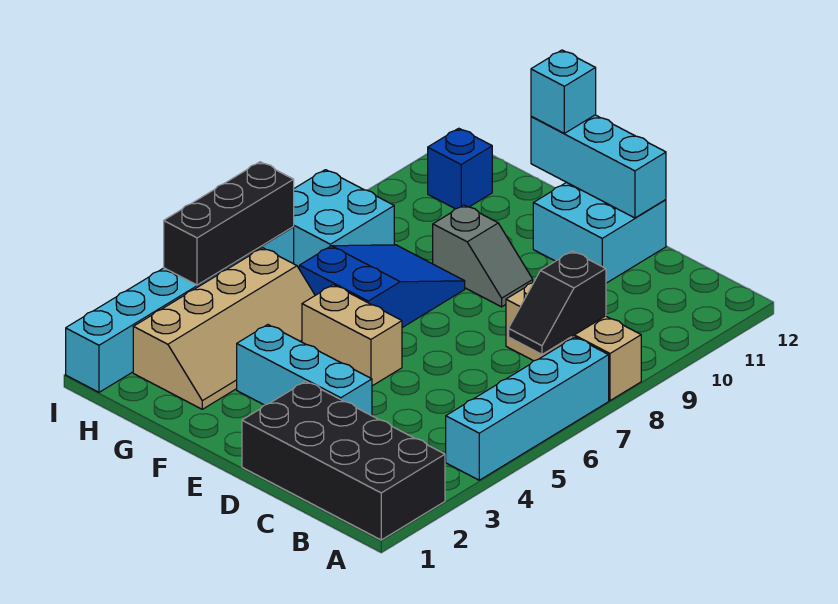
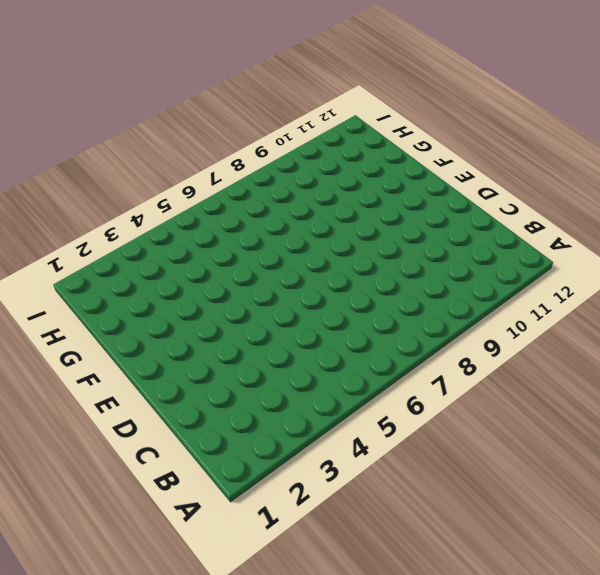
none -> black brick A1:D2 level 1
none -> cyan brick A4:A7 level 1
none -> tan brick A8:C8 level 1

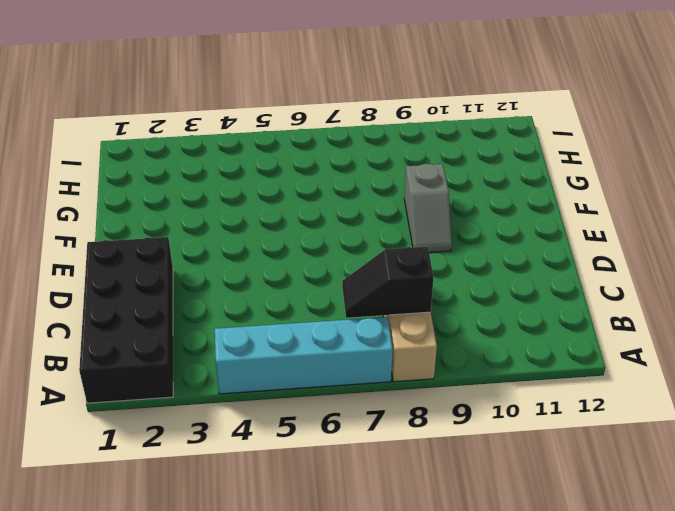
none -> cyan brick D3:F3 level 1
none -> cyan brick D11:E12 level 1
none -> tan brick E5:F5 level 1

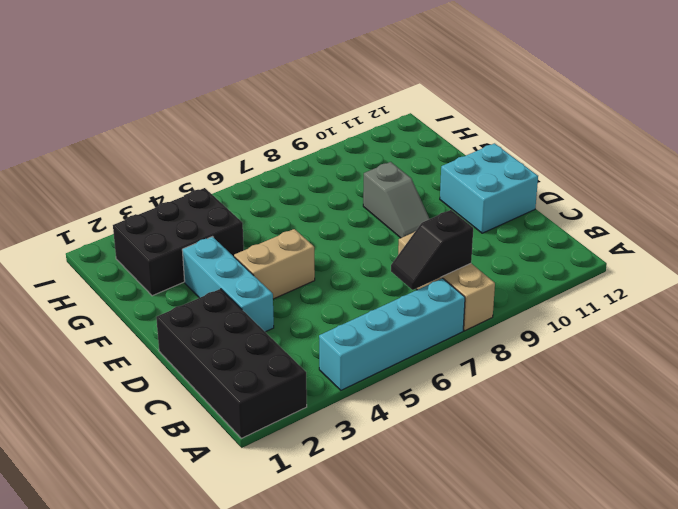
tan brick E4:E5 level 1 -> tan brick E5:F5 level 1
black brick G2:H4 level 1 -> tan slope G2:H5 level 1 top H
none -> blue slope F6:G8 level 1 top 6
none -> cyan brick H7:I8 level 1
none -> blue brick H11 level 1

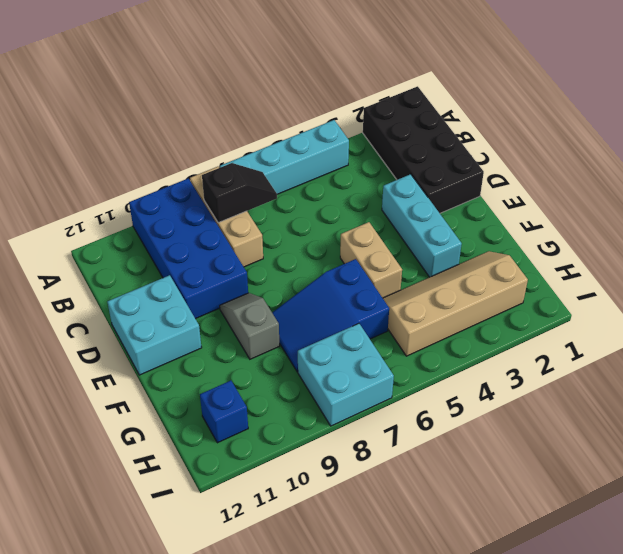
blue brick A9:D10 level 1 -> none
none -> cyan brick I1:I6 level 1
none -> cyan brick D12:F12 level 2
none -> black brick I4:I6 level 2

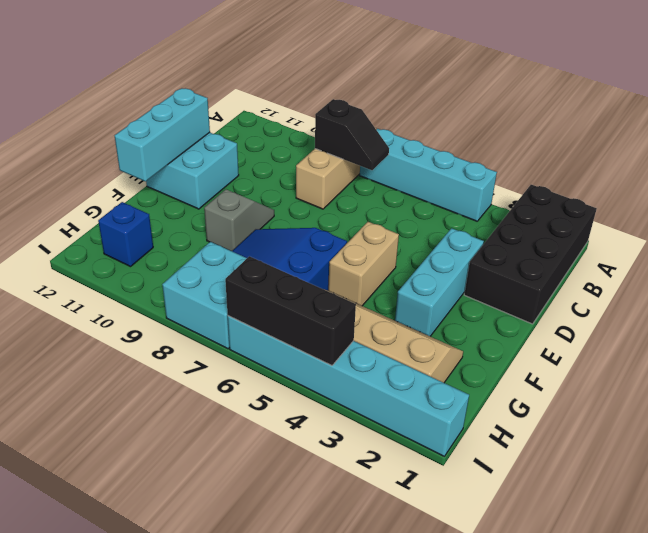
none -> cyan brick F12 level 3

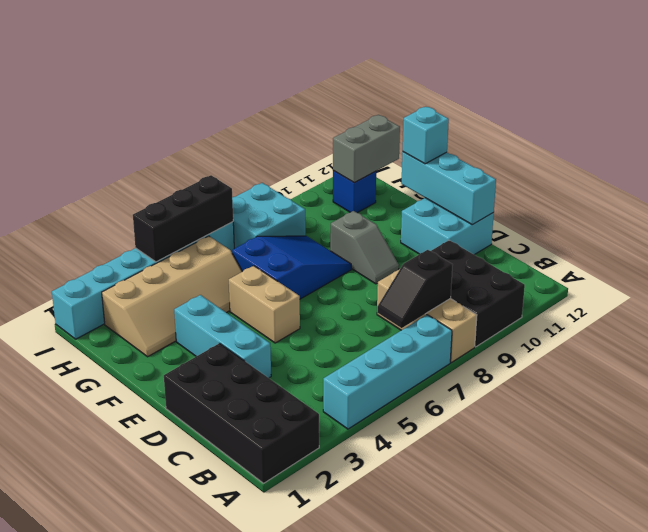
black brick A9:C10 level 1 -> none
grey brick H11:H12 level 2 -> none

